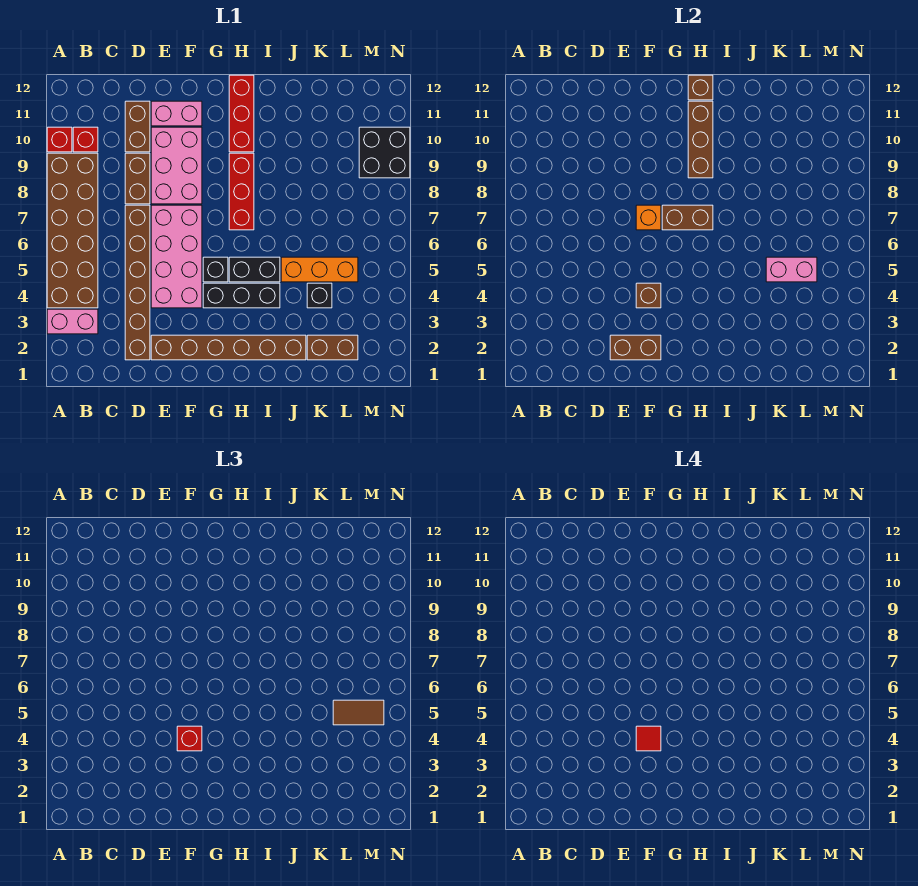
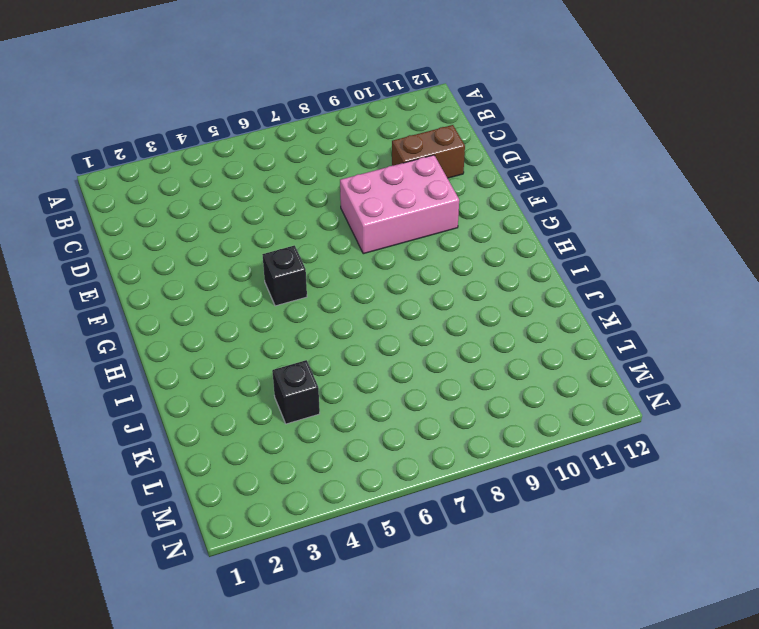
none -> pink brick A3:B3 level 1
none -> brown brick A4:B9 level 1
none -> red brick A10 level 1
none -> red brick B10 level 1

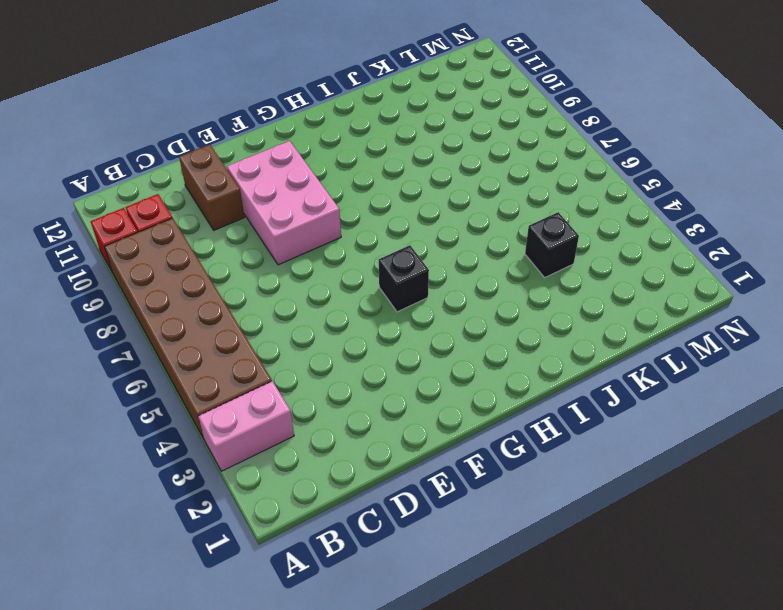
none -> brown brick D2:D7 level 1
none -> brown brick D8:D9 level 1
none -> brown brick E2:J2 level 1
none -> pink brick E4:F7 level 1

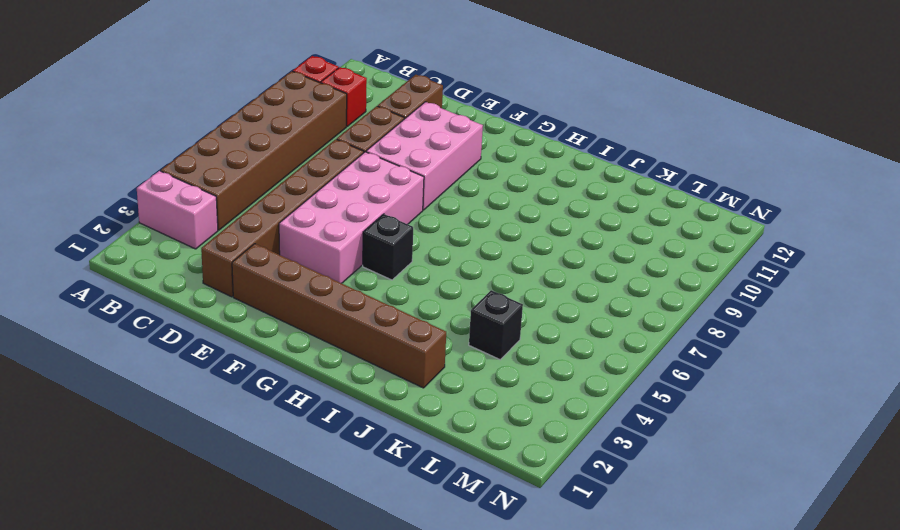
none -> pink brick E11:F11 level 1
none -> black brick G4:I4 level 1
none -> black brick H5:I5 level 1
none -> red brick H7:H9 level 1

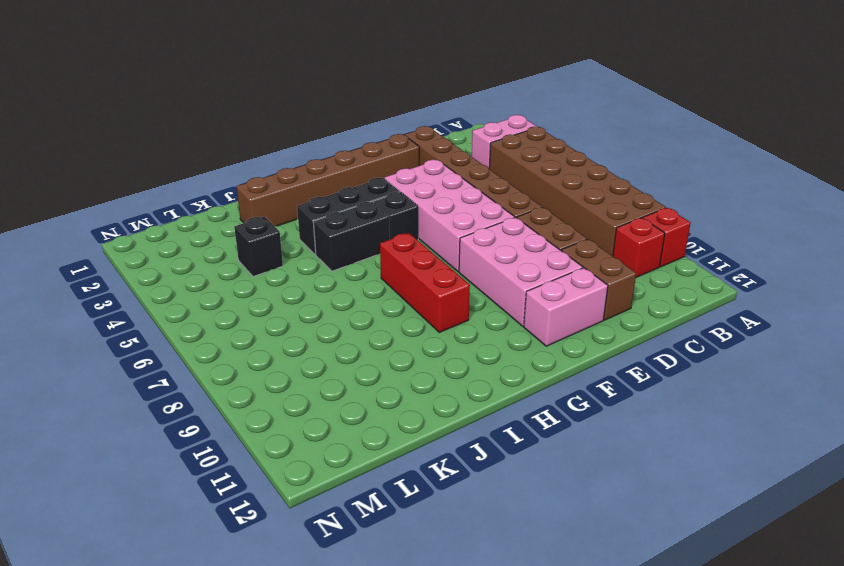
none -> red brick H10:H12 level 1
none -> orange brick J5:L5 level 1
none -> brown brick K2:L2 level 1
none -> black brick M9:N10 level 1

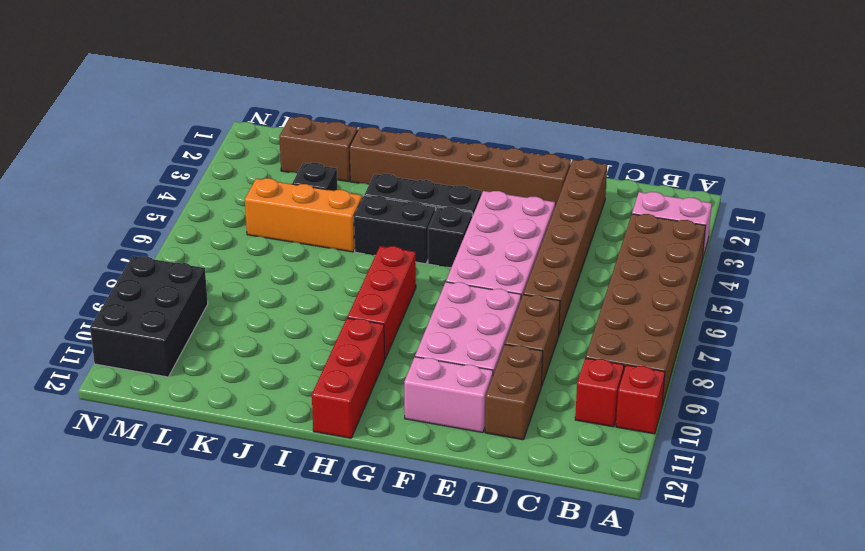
black brick M9:N11 level 1 -> black brick M9:N10 level 1
none -> brown brick E2:F2 level 2
none -> brown brick F4 level 2
none -> orange brick F7 level 2
none -> brown brick G7:H7 level 2

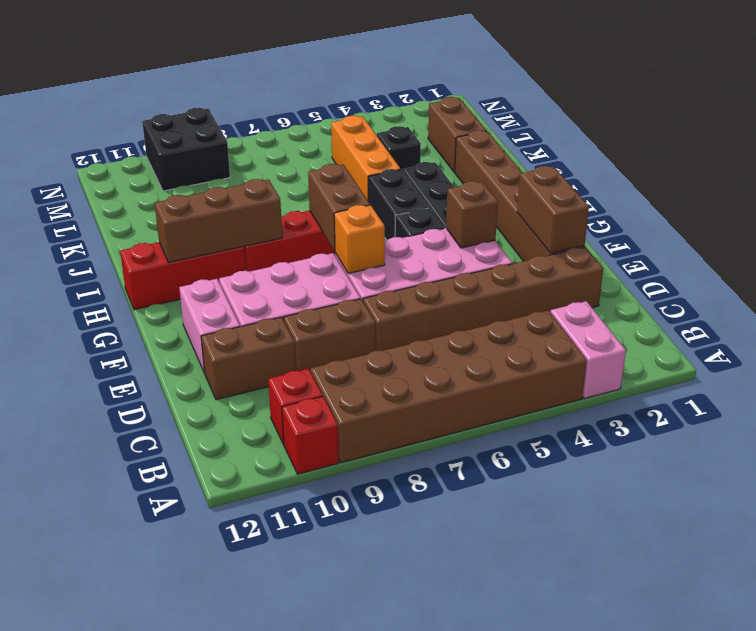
none -> brown brick H12 level 2
none -> pink brick K5:L5 level 2
none -> red brick F4 level 3
none -> brown tile L5:M5 level 3

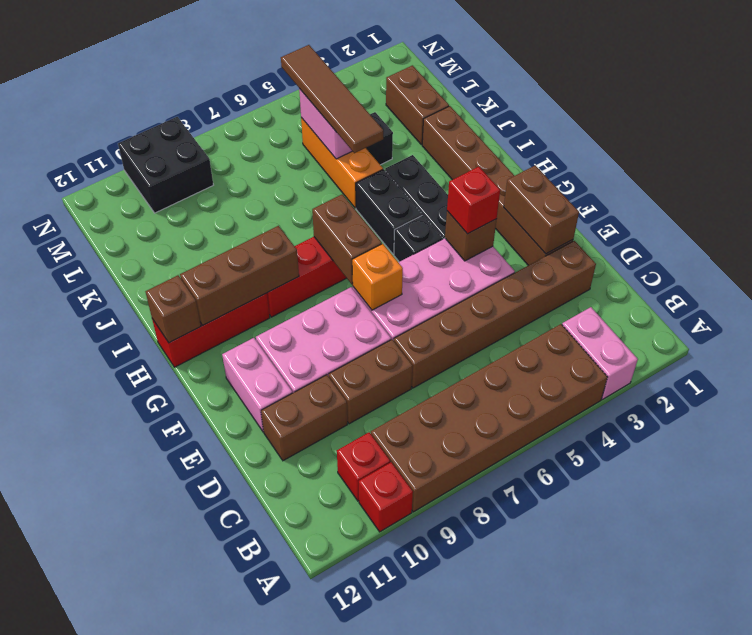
brown tile J5:M5 level 3 -> brown tile L5:M5 level 3
none -> red tile F4 level 4

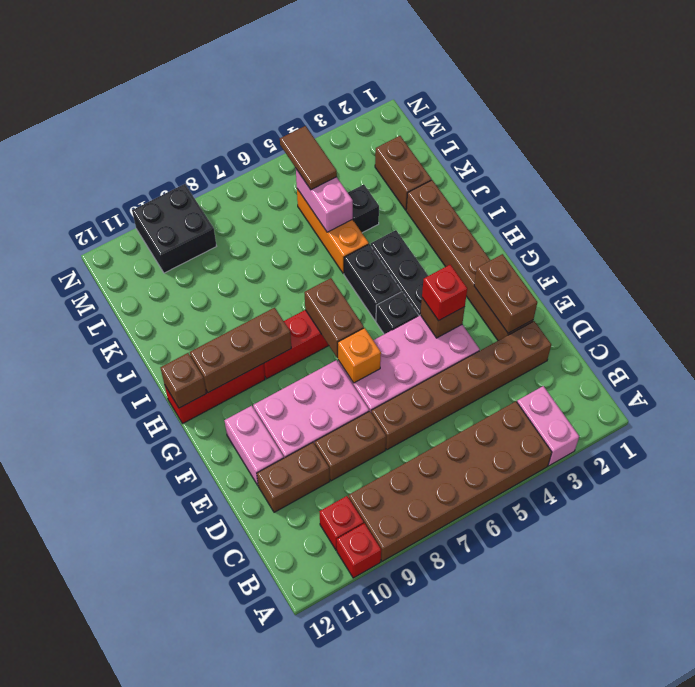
none -> red tile F4 level 4

